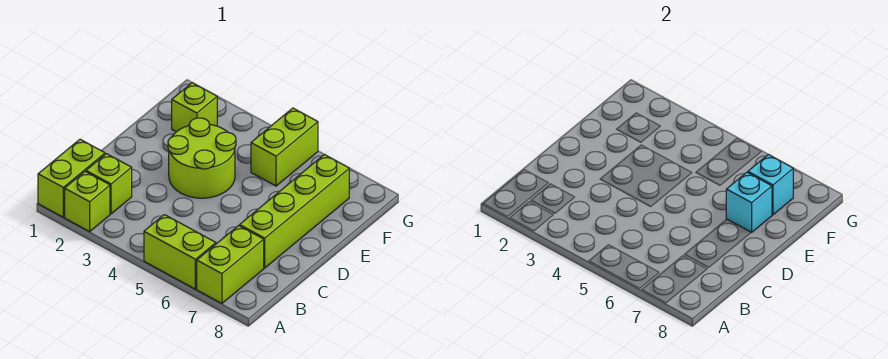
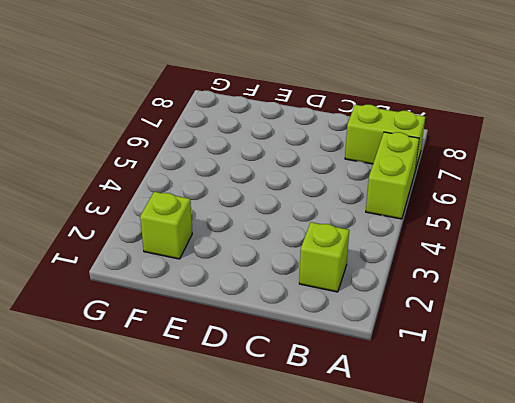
none -> lime brick A1:B1 level 1
none -> lime brick A2 level 1

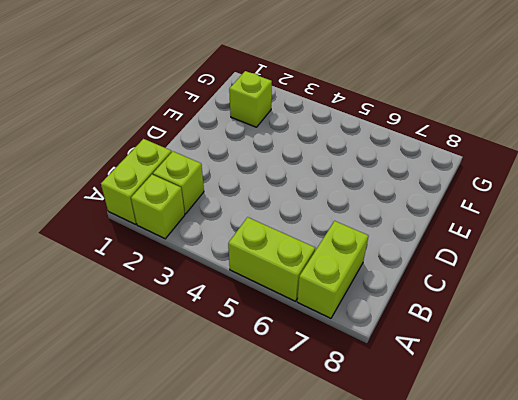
none -> lime brick C7:F7 level 1
none -> lime round brick D3:E4 level 1

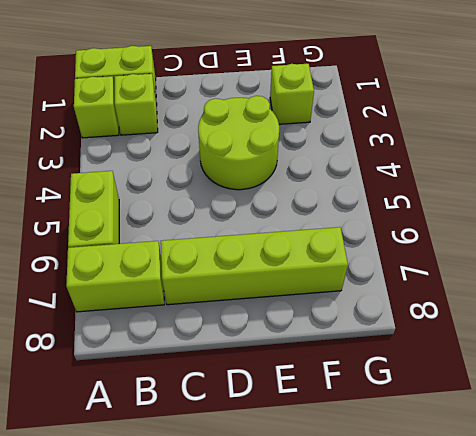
none -> lime brick F5:G5 level 1
none -> cyan brick E7 level 2

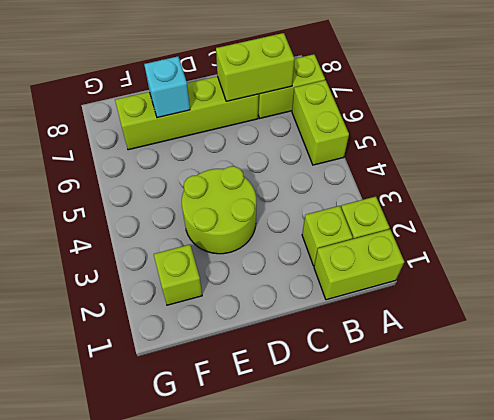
lime brick B7:C7 level 2 -> lime brick F5:G5 level 1
none -> cyan brick F7 level 2

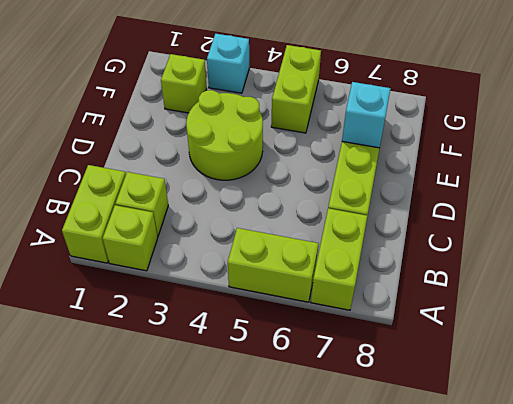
cyan brick G3 level 1 -> cyan brick F7 level 2

